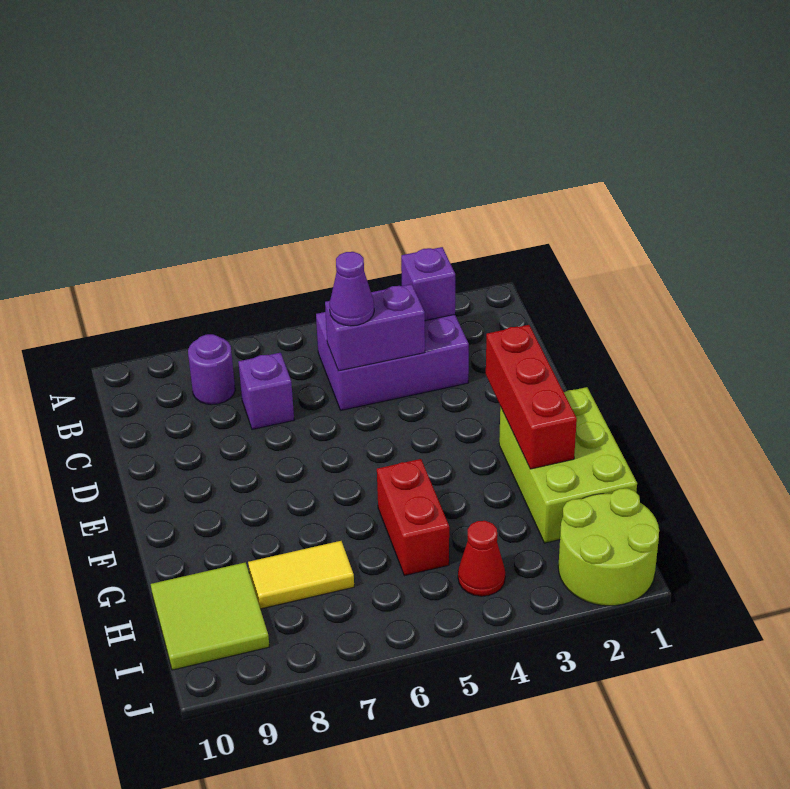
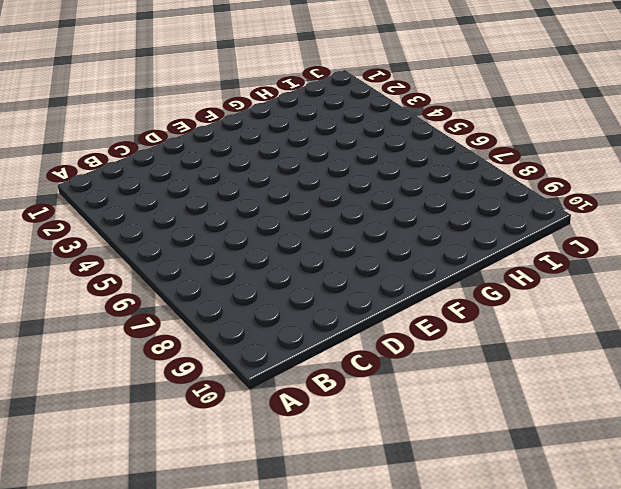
none -> purple brick B3:C5 level 1
none -> purple round brick B8 level 1
none -> purple brick C7 level 1

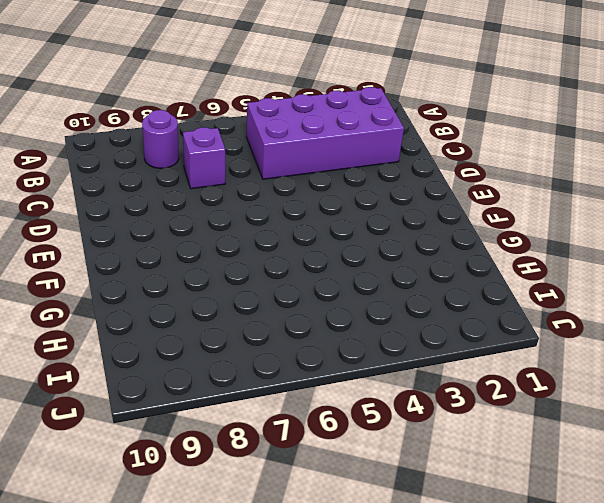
purple brick B2:C5 level 1 -> purple brick B3:C5 level 1
none -> lime brick F1:H2 level 1
none -> red brick G5:H5 level 1
none -> yellow tile H7:H8 level 1

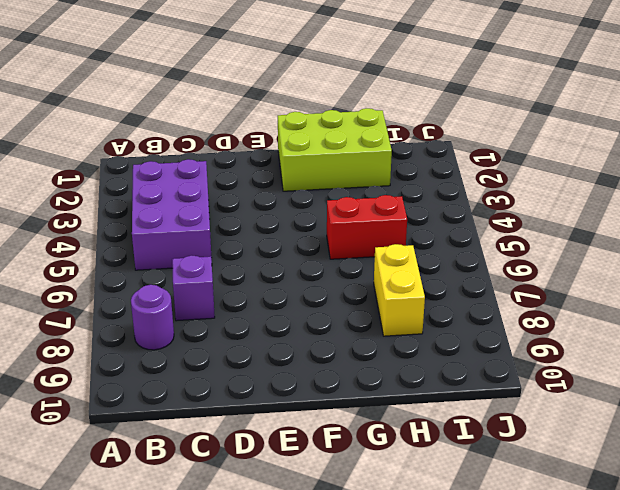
yellow brick H7:H8 level 1 -> yellow tile H7:H8 level 1
none -> lime tile H9:I10 level 1
none -> lime round brick I1:J2 level 1
none -> red cone I4 level 1

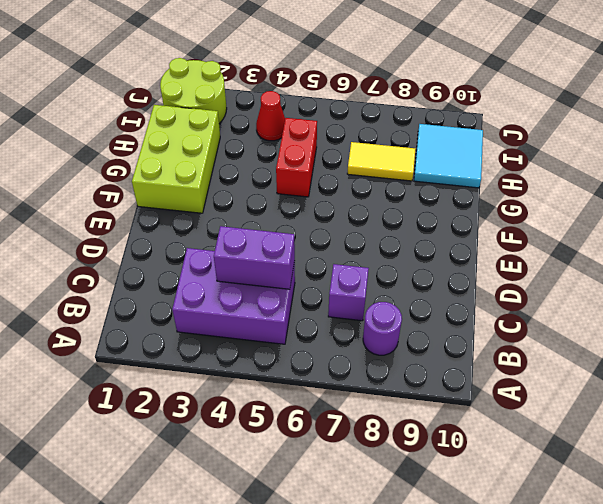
cyan tile H9:I10 level 1 -> lime tile H9:I10 level 1
none -> purple brick B3 level 2
none -> red brick E2:G2 level 2
none -> purple cone C5 level 3

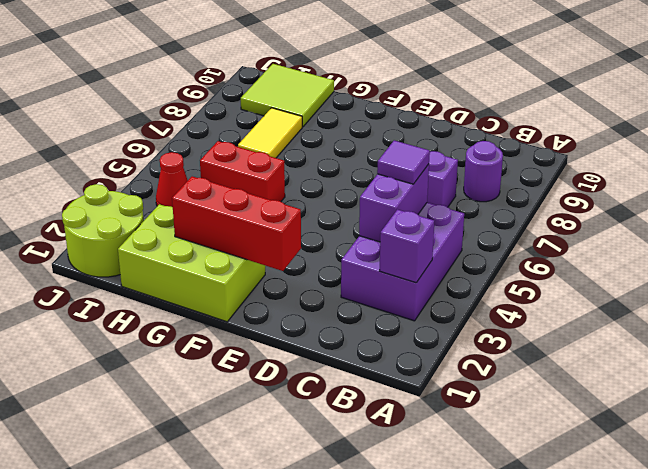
purple tile C5 level 3 -> purple cone C5 level 3

